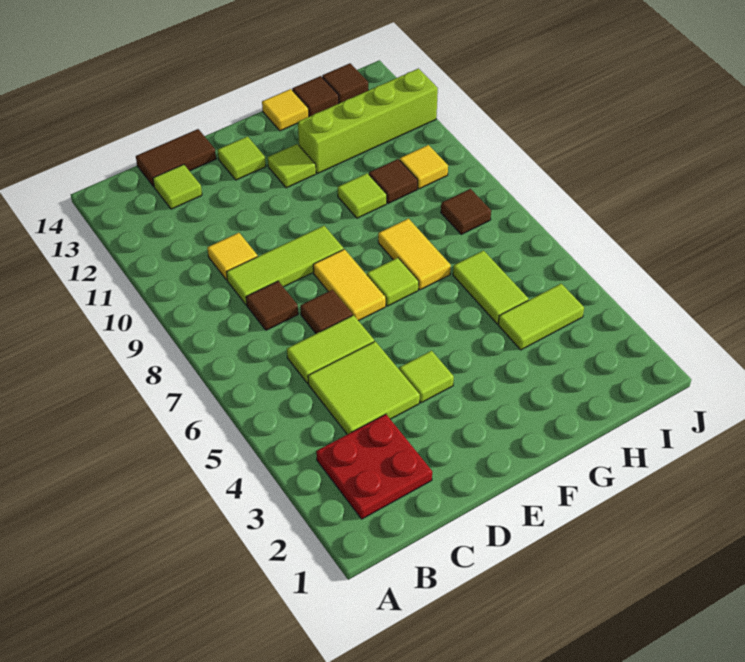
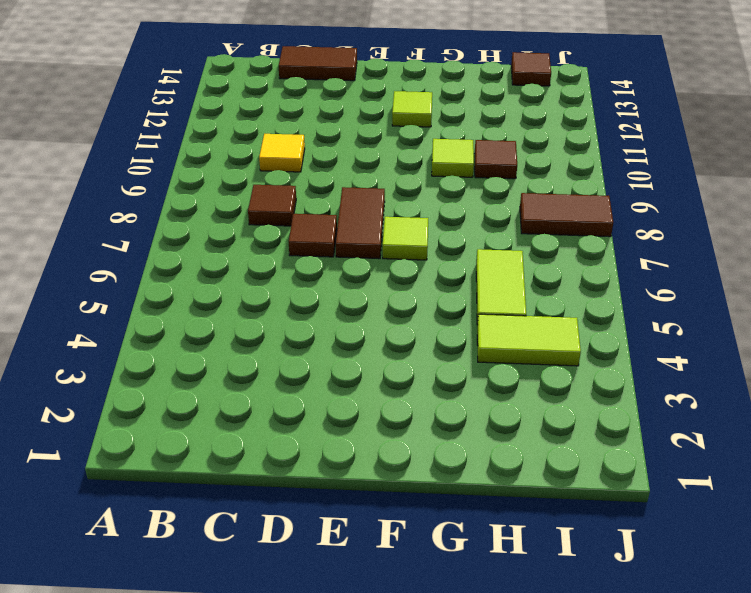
brown tile E7:E8 level 1 -> yellow tile E7:E8 level 1
brown tile I8:J8 level 1 -> brown tile I8 level 1
none -> red plate B2:C3 level 1
none -> lime tile C4:D5 level 1
none -> lime tile C6:D6 level 1

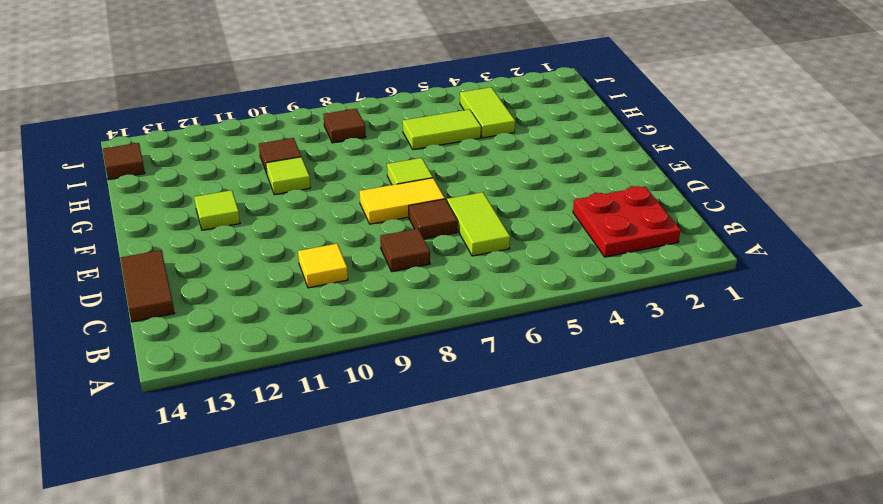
none -> lime tile C4:D5 level 1
none -> lime tile C9:E9 level 1
none -> lime tile C13 level 1

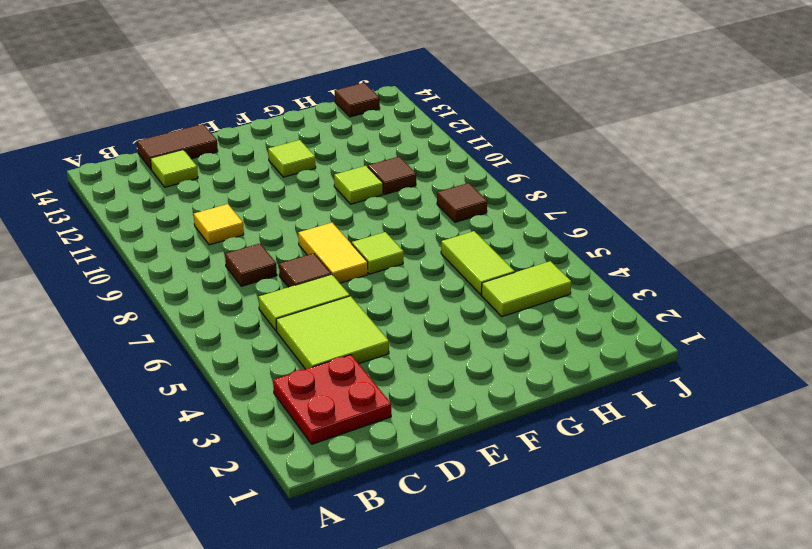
none -> lime tile C9:E9 level 1
none -> lime tile E4 level 1
none -> lime tile E13 level 1

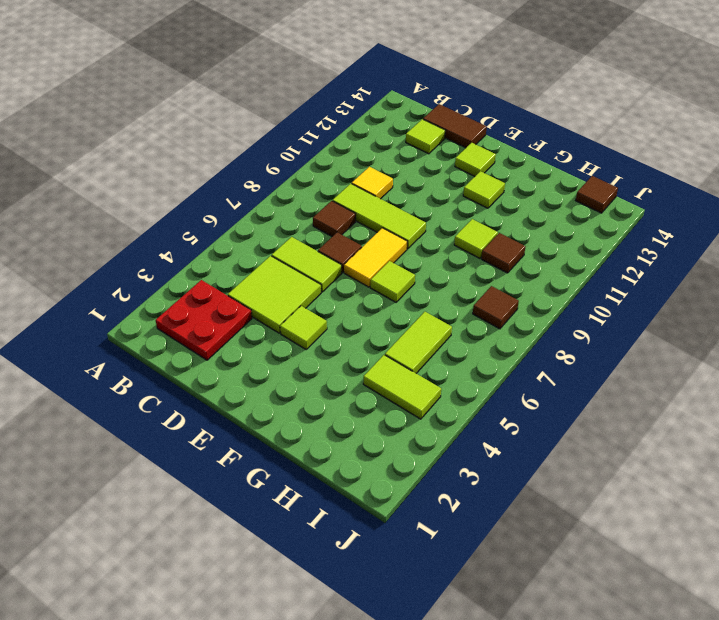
none -> yellow tile G7:G8 level 1
none -> lime brick G12:J12 level 1
none -> yellow tile G14 level 1

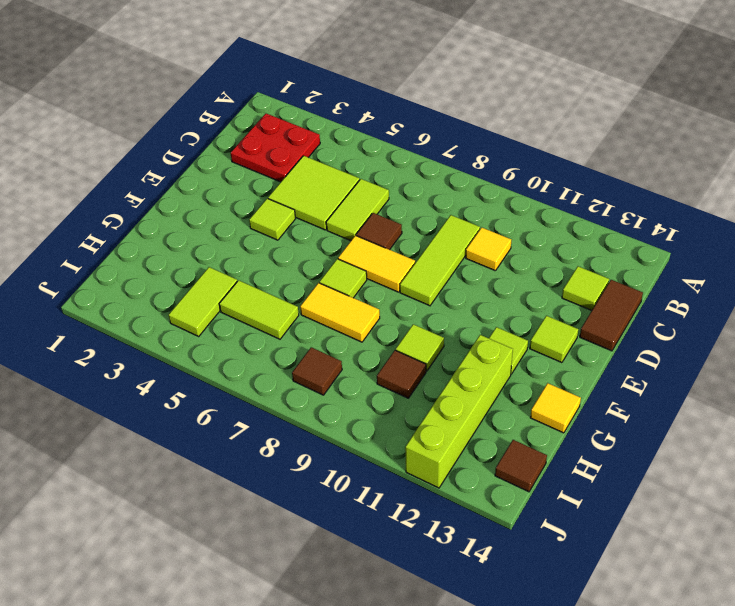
none -> brown tile C8 level 1
none -> brown tile H14 level 1
none -> yellow tile I10 level 1

